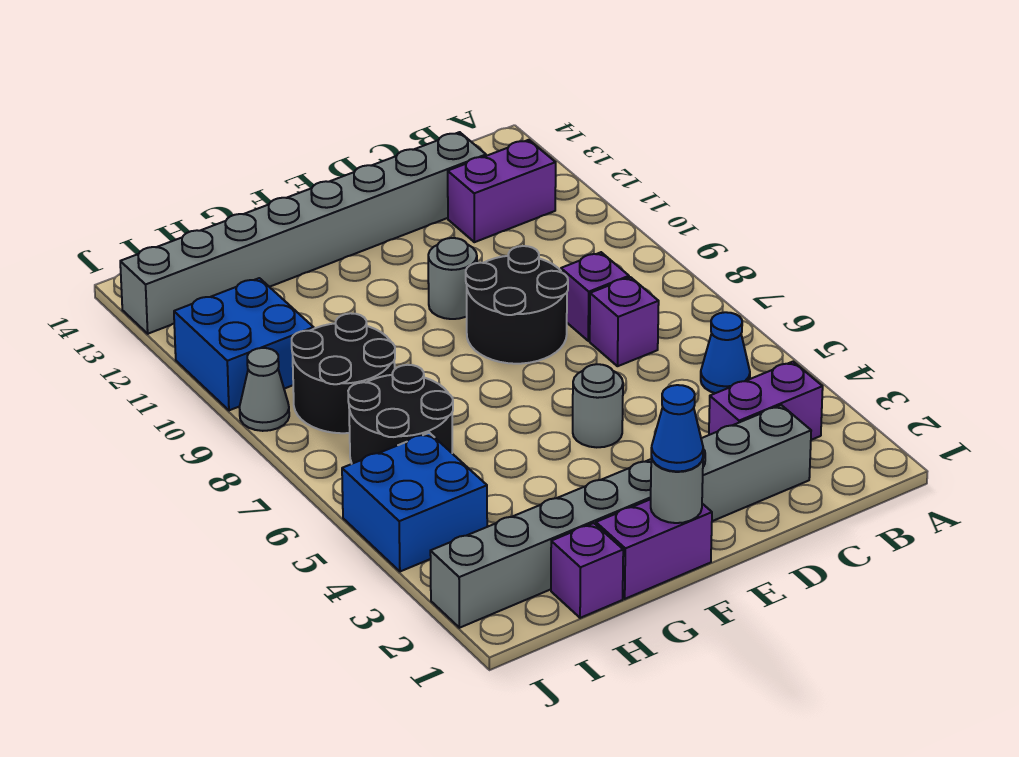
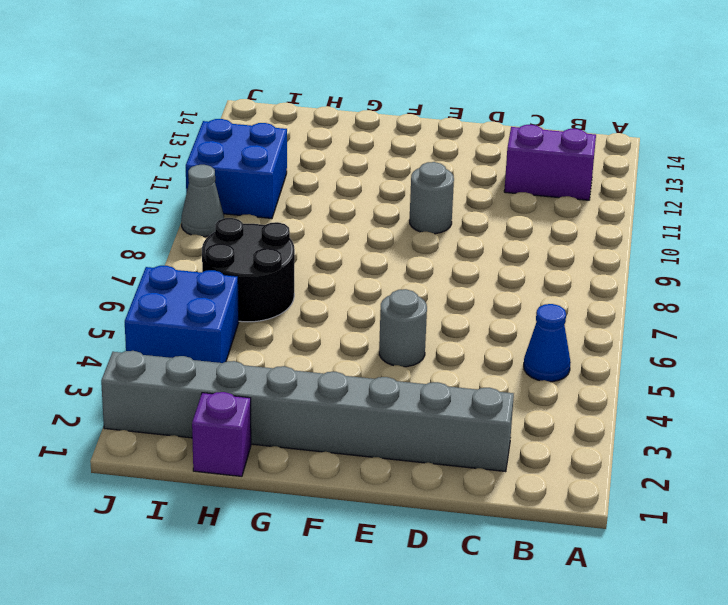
none -> purple brick B3:C3 level 1
none -> purple brick C7 level 1
none -> purple brick C8 level 1

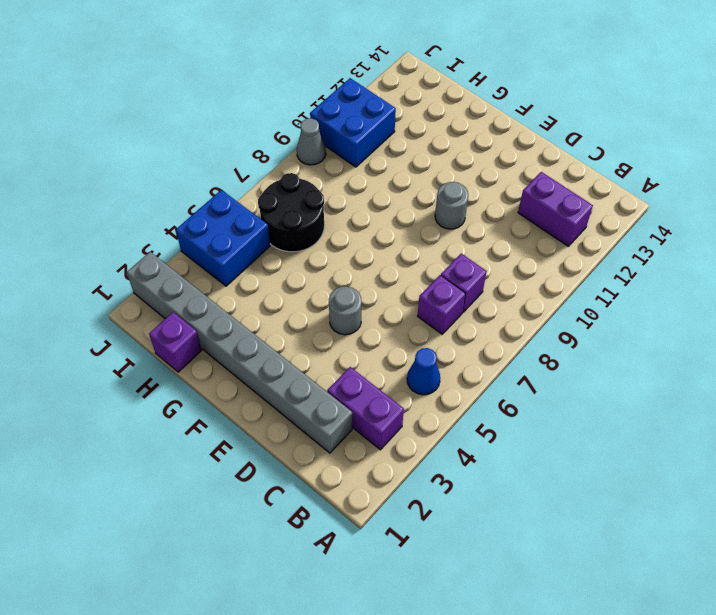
none -> grey brick C13:J13 level 1
none -> black round brick D8:E9 level 1
none -> purple brick F1:G1 level 1

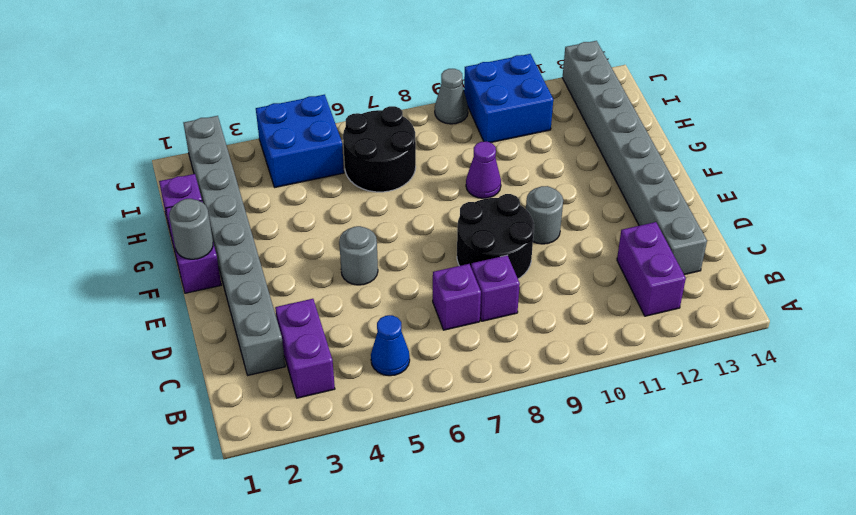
purple cone G9 level 1 -> none
none -> black round brick H8:I9 level 1
none -> blue cone F1 level 3

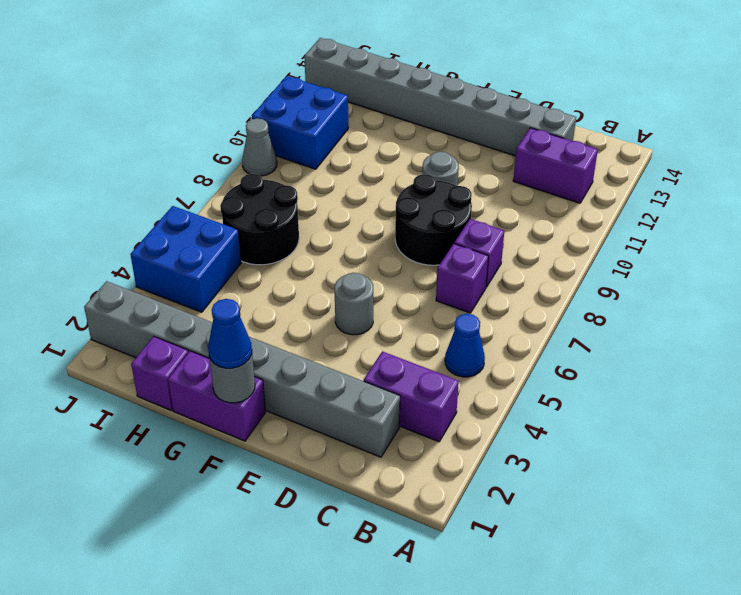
none -> black round brick H8:I9 level 1

